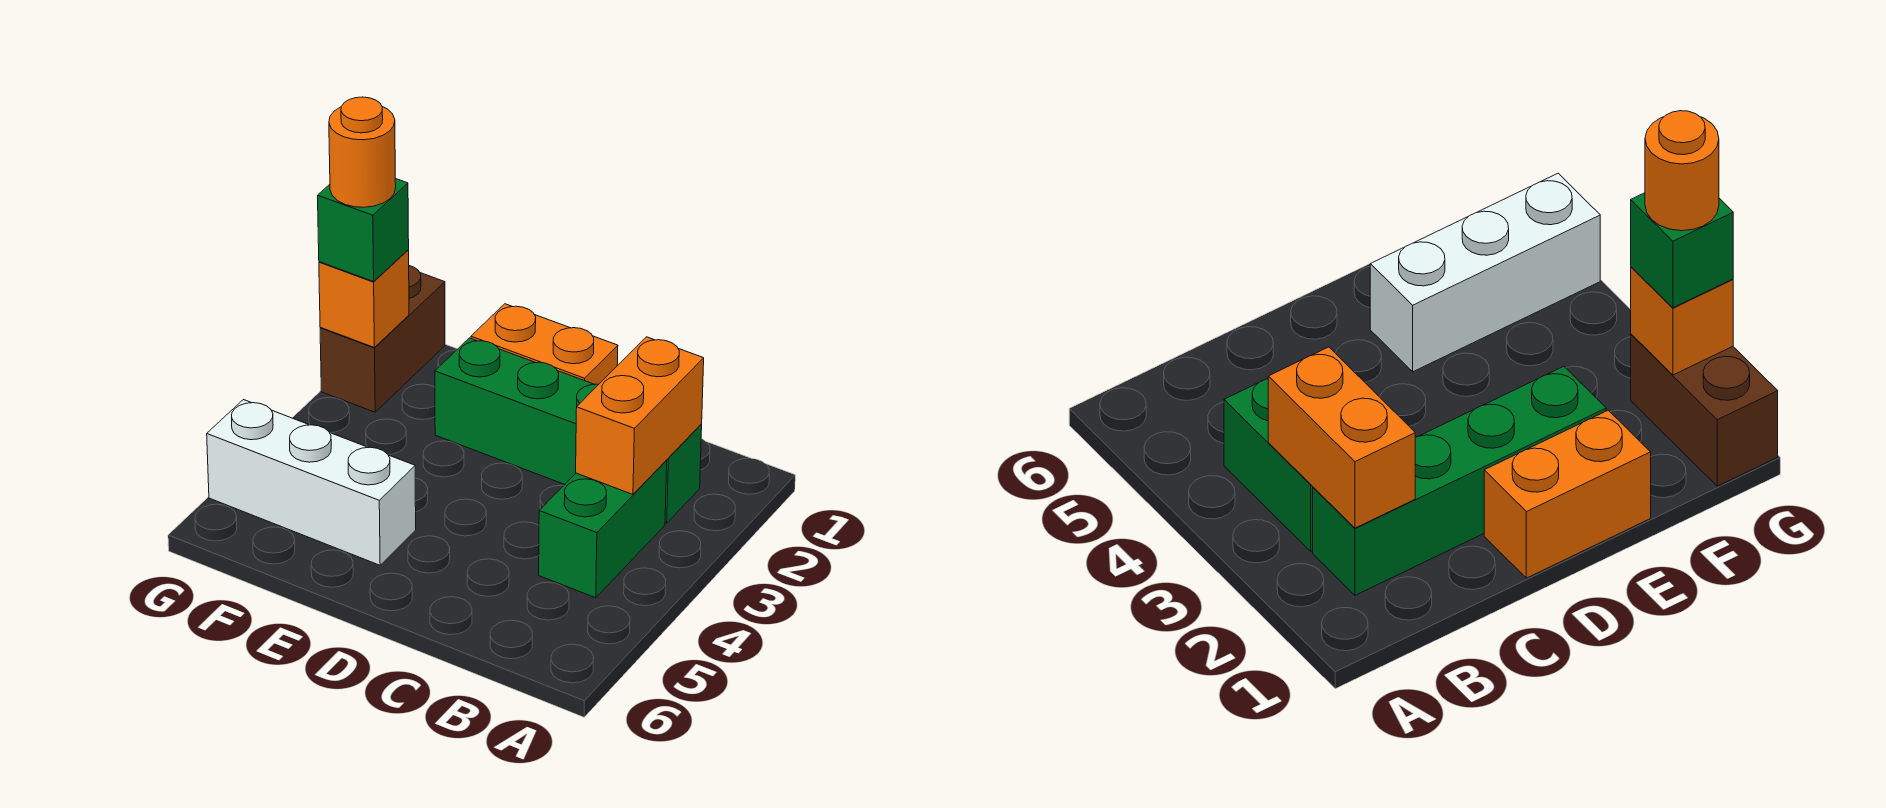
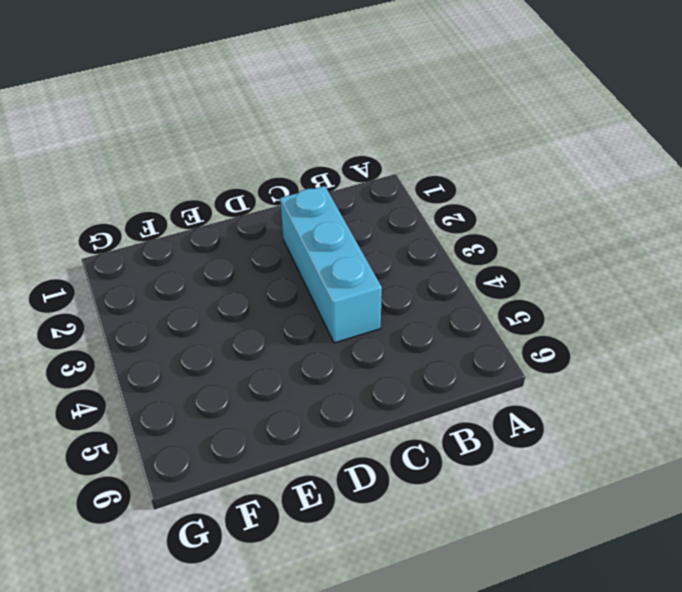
cyan brick C2:C4 level 1 -> green brick B2:E2 level 1
none -> green brick B3:B4 level 1
none -> orange brick D1:E1 level 1

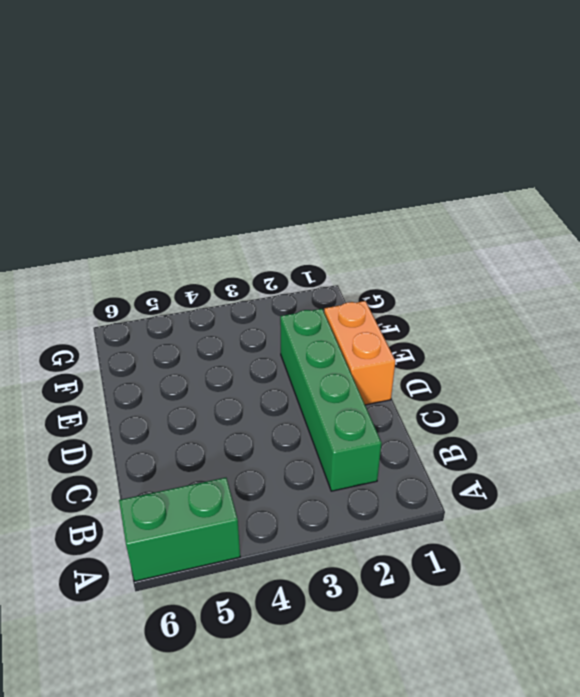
green brick A5:A6 level 1 -> green brick B3:B4 level 1
none -> white brick E5:G5 level 1
none -> brown brick G1:G2 level 1

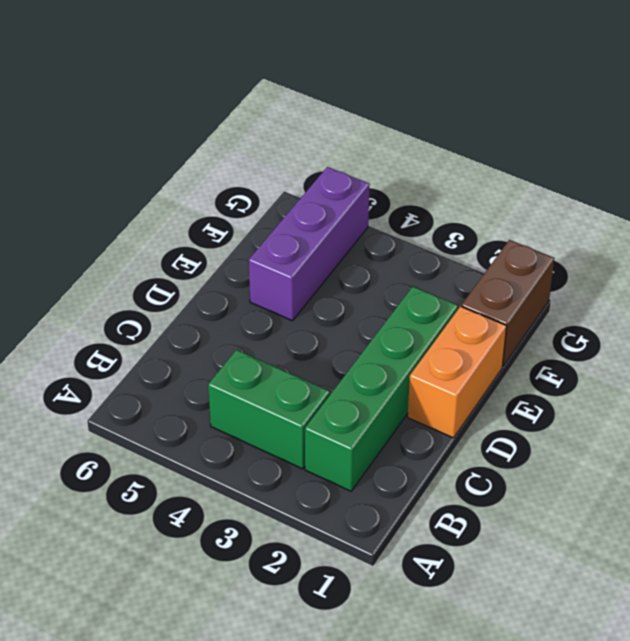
purple brick E5:G5 level 1 -> white brick E5:G5 level 1
brown brick F1:G1 level 1 -> brown brick G1:G2 level 1
none -> orange brick B2:B3 level 2
none -> orange brick G2 level 2

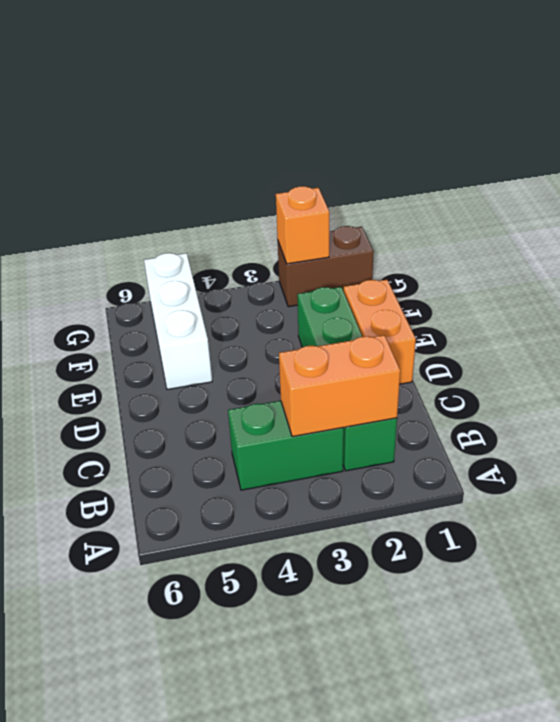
none -> green brick G2 level 3
none -> orange round brick G2 level 4

